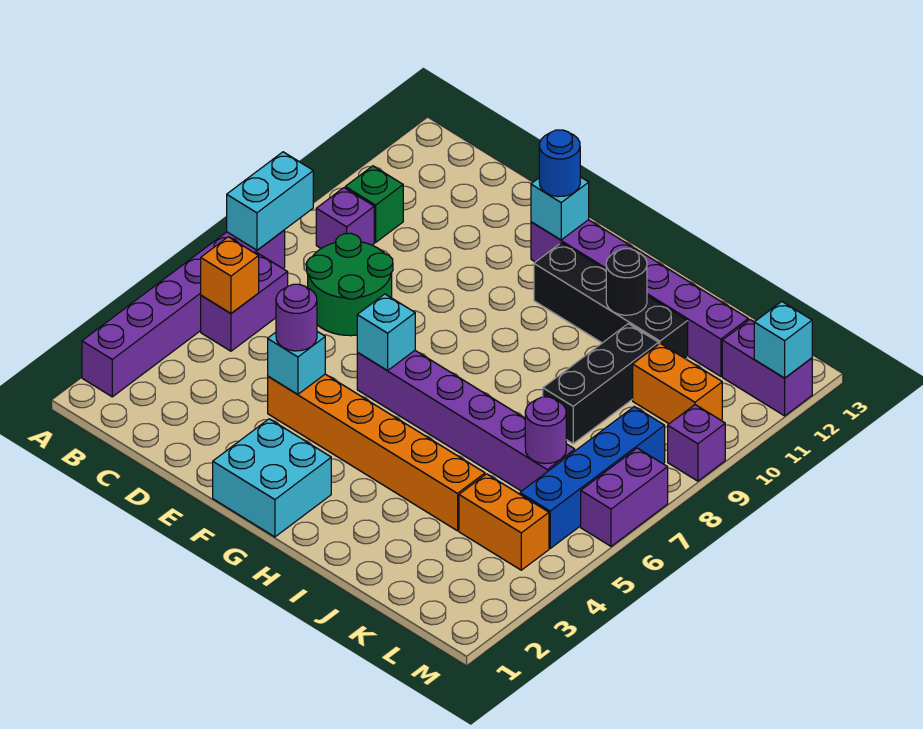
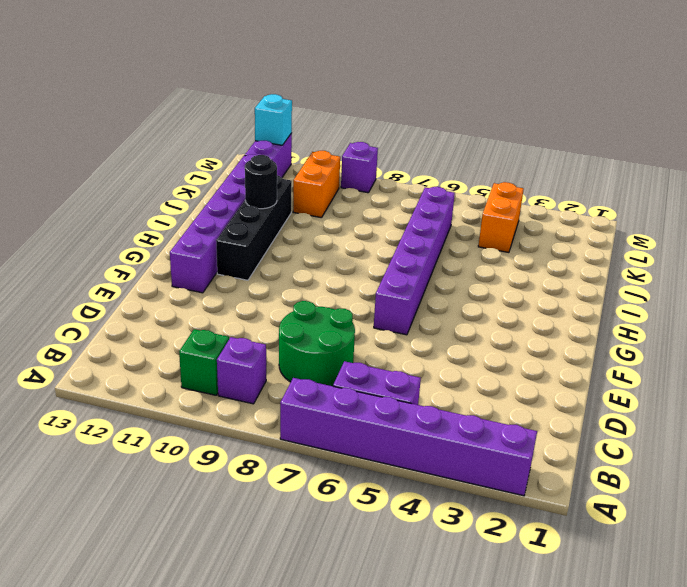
none -> orange brick E4:J4 level 1
none -> cyan brick F1:G2 level 1
none -> black brick J8:J10 level 1

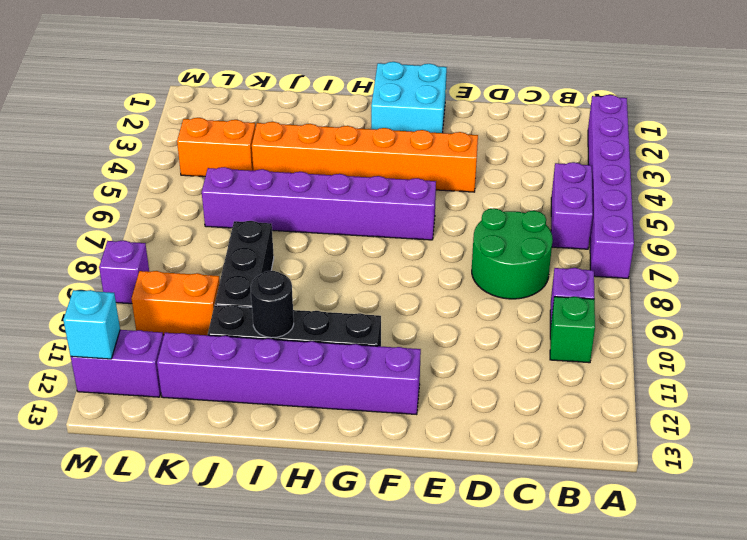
none -> blue brick L5:L8 level 1
none -> purple brick M6:M7 level 1
none -> cyan brick A7:A8 level 2

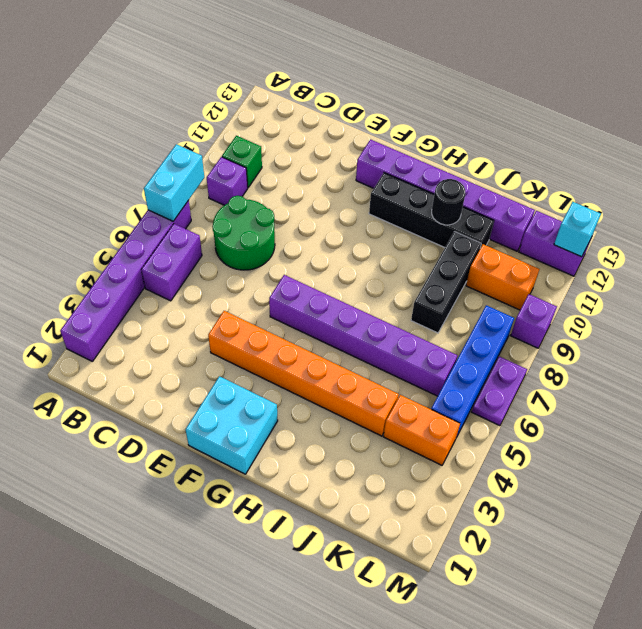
purple plate M6:M7 level 1 -> purple brick M6:M7 level 1
none -> orange brick B5 level 2
none -> cyan brick E4 level 2
none -> cyan brick F6 level 2

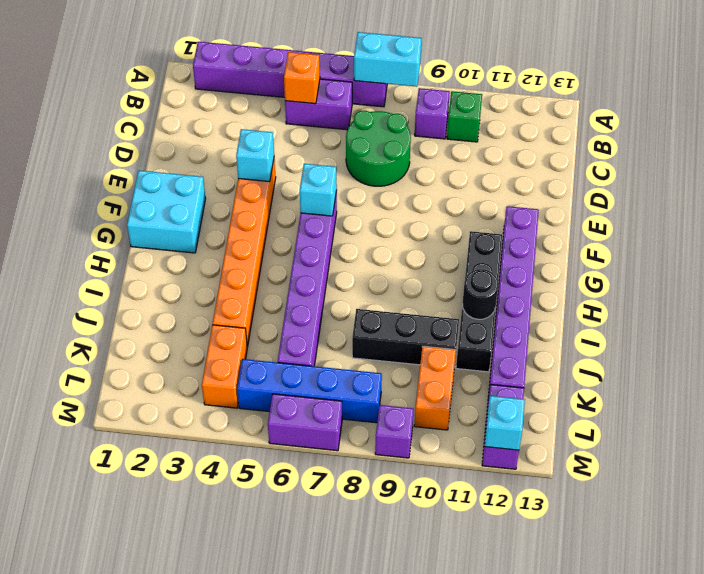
none -> cyan brick F12 level 2
none -> purple round brick K6 level 2
none -> purple round brick E4 level 3

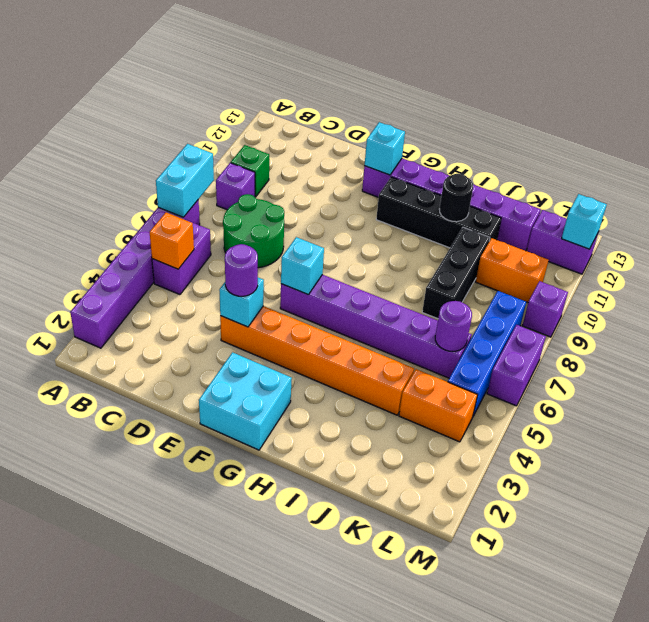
none -> blue round brick F12 level 3

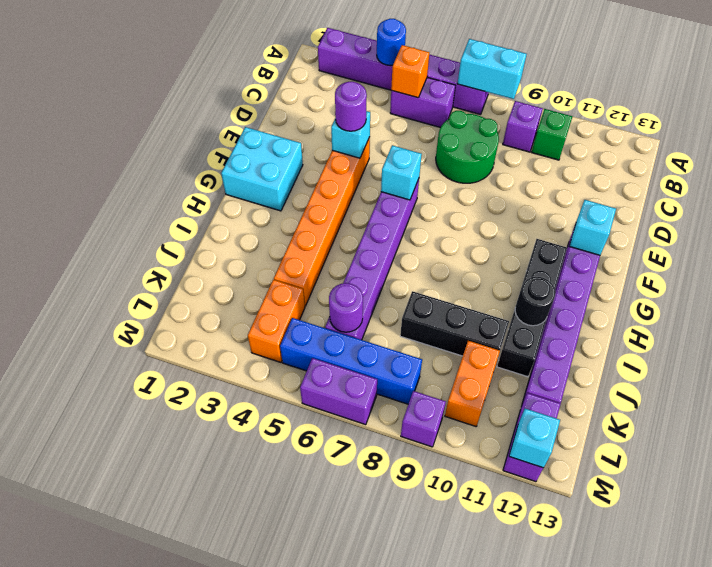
blue round brick A4 level 2 -> blue round brick F12 level 3

